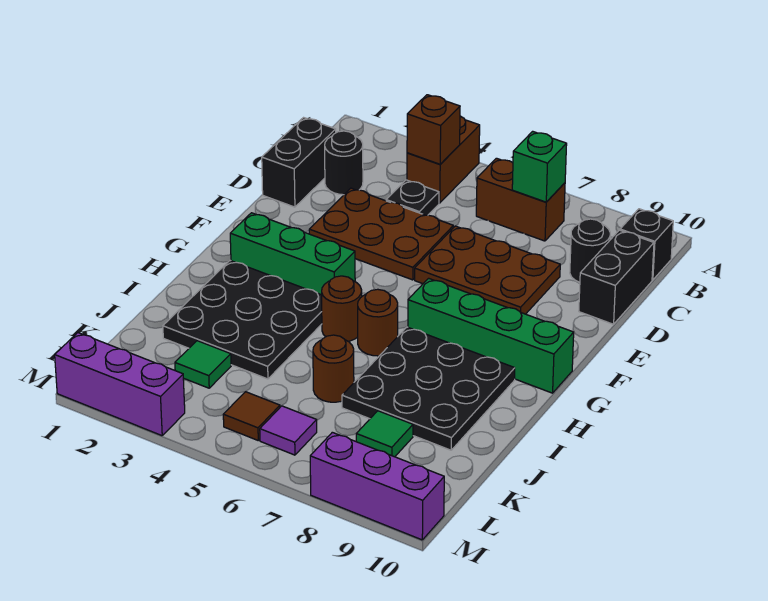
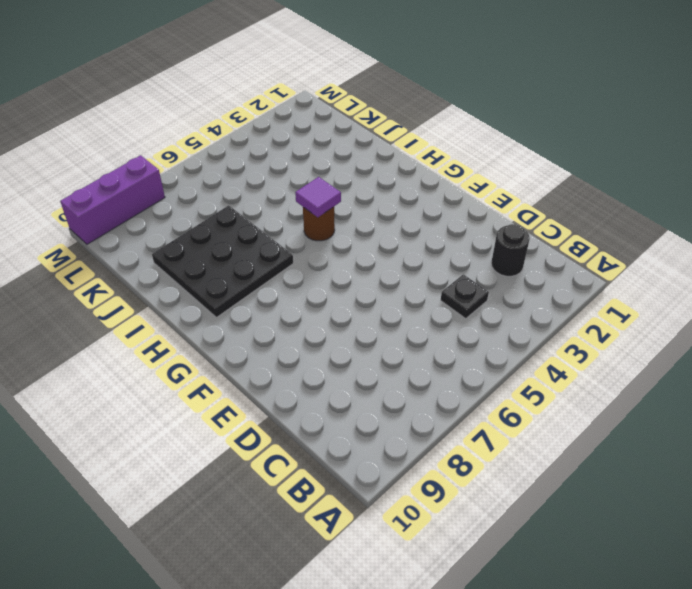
purple tile H5 level 2 -> purple tile L6 level 1
none -> brown brick A4:B4 level 1
none -> brown brick B6:B7 level 1
none -> black brick B10 level 1

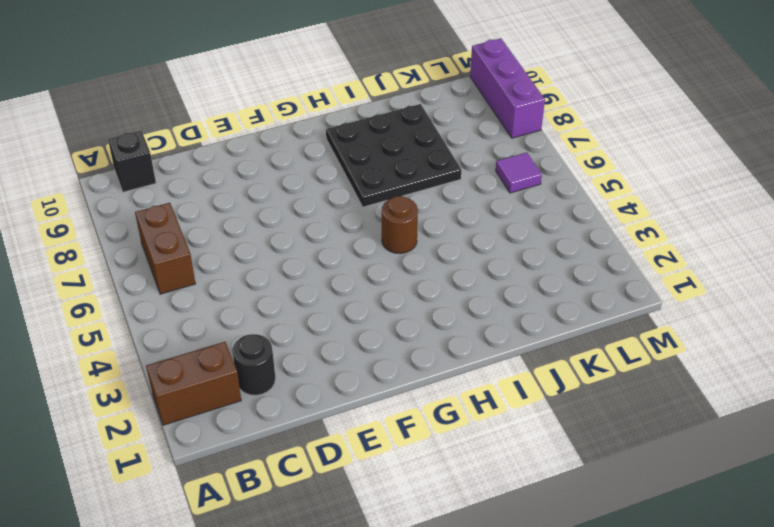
brown brick A2:B2 level 1 -> brown brick A4:B4 level 1
none -> black brick C1:D1 level 1
none -> black plate C4 level 1
none -> black round brick C9 level 1

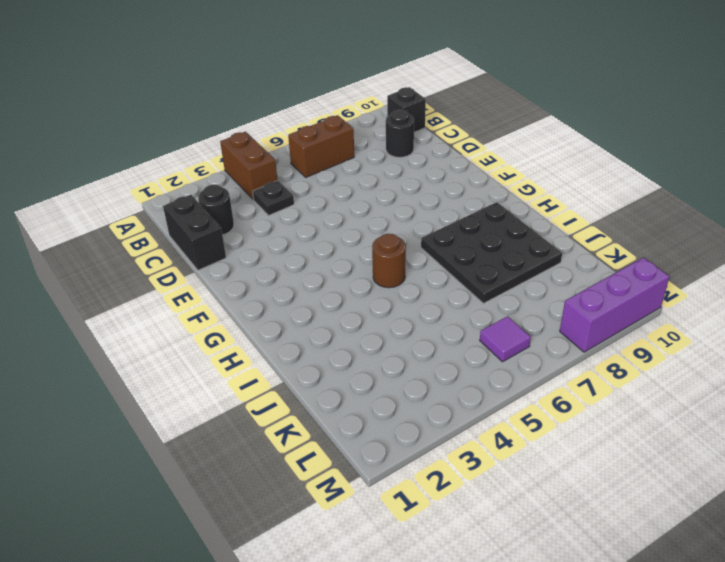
none -> black brick C10:D10 level 1
none -> brown plate D3:E5 level 1
none -> brown plate D6:E8 level 1

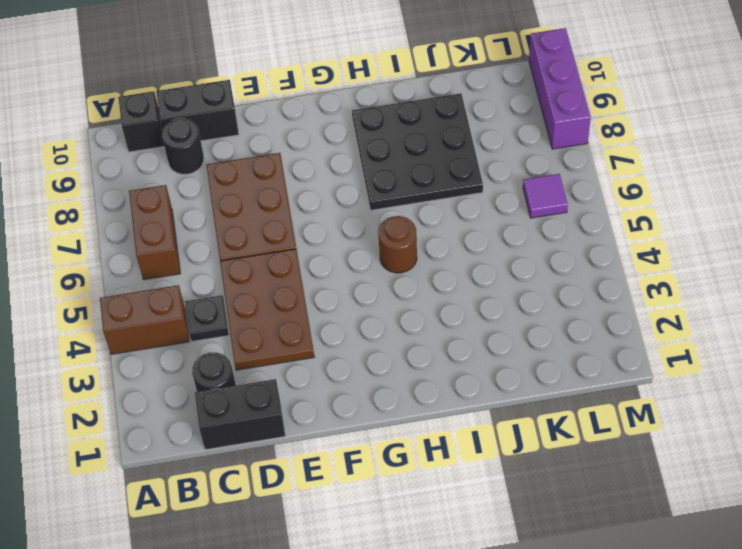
none -> green brick G2:G4 level 1
none -> green brick G7:G10 level 1
none -> black plate H2:J4 level 1

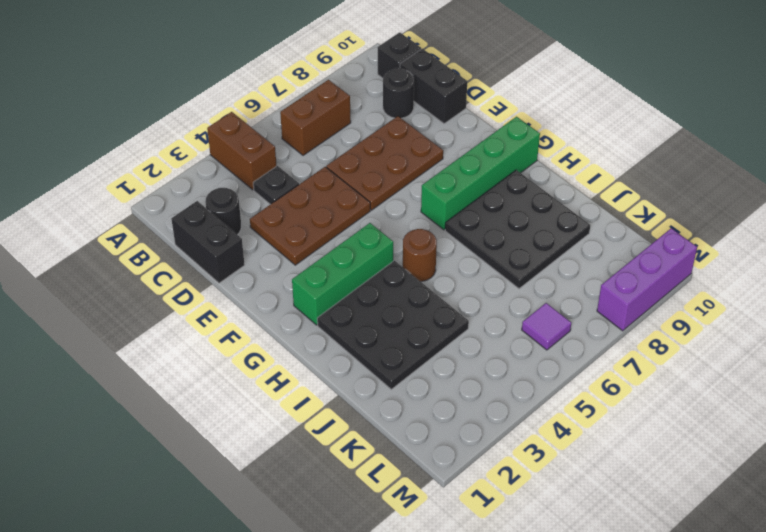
none -> brown round brick H6 level 1
none -> brown round brick J6 level 1
none -> green tile K3 level 1

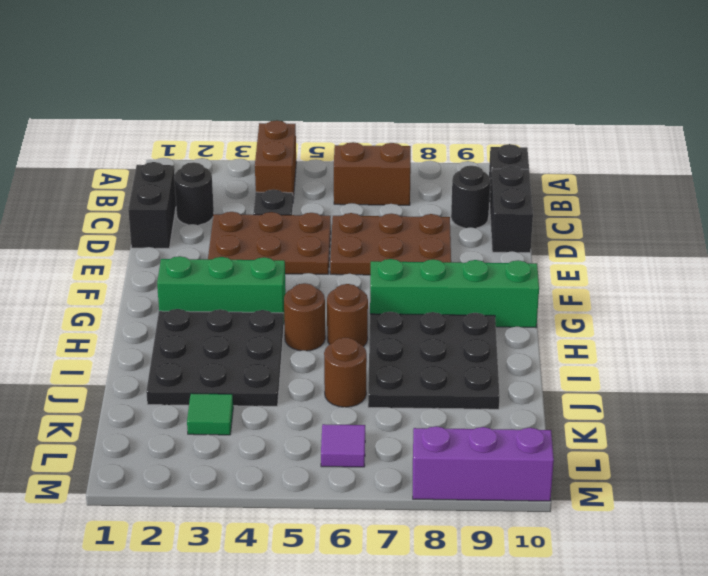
none -> green tile K8 level 1
none -> brown tile L5 level 1
none -> purple brick M1:M3 level 1

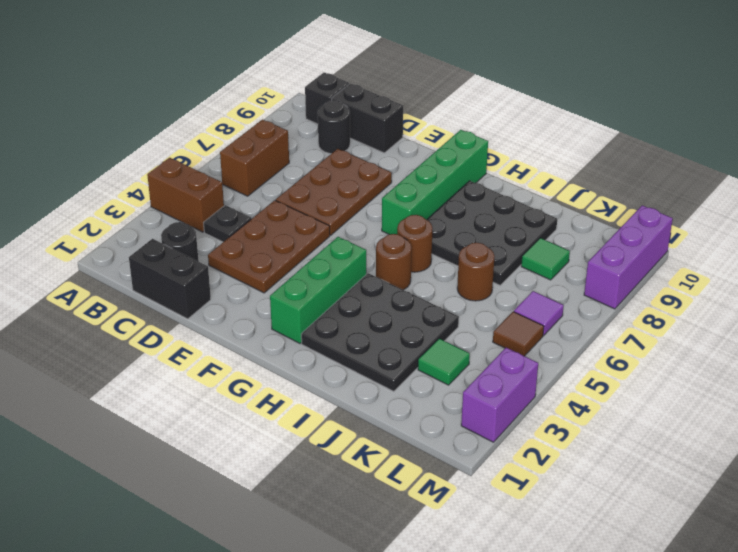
purple brick M2:M3 level 1 -> purple brick M1:M3 level 1
none -> brown brick B4 level 2
none -> green brick B7 level 2

